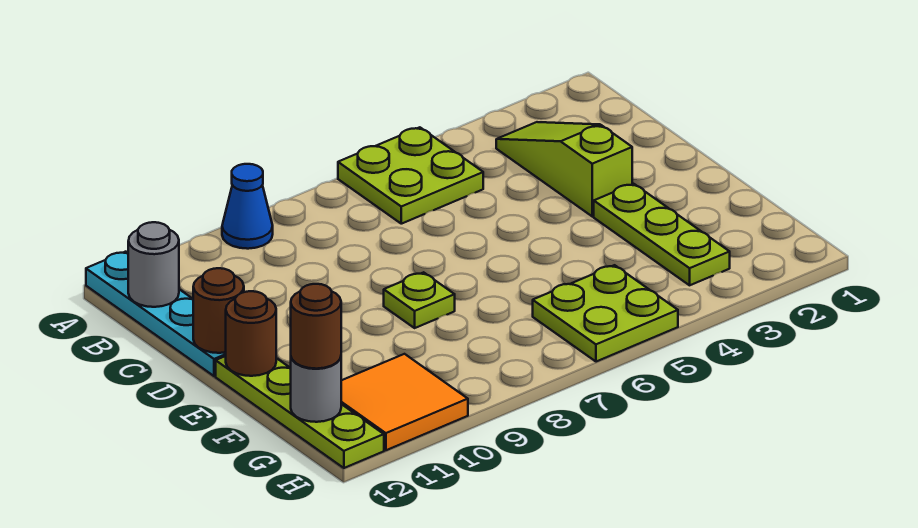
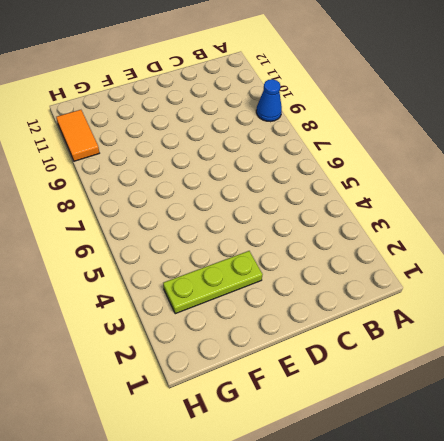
orange tile H10:H11 level 1 -> orange tile G10:H11 level 1
none -> lime plate A5:B6 level 1
none -> cyan plate A12:D12 level 1
none -> lime slope B3:D3 level 1 top D

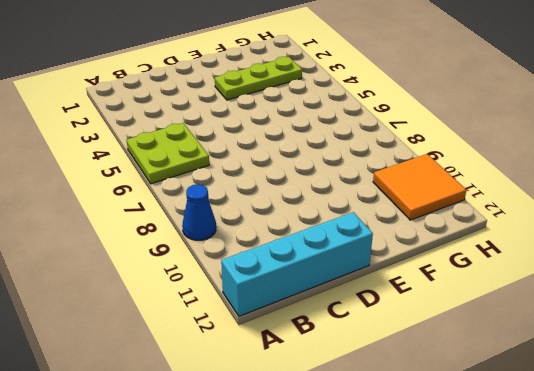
cyan brick A12:D12 level 1 -> cyan plate A12:D12 level 1
none -> lime slope B3:D3 level 1 top D
none -> lime plate E8 level 1
none -> lime plate E12:H12 level 1

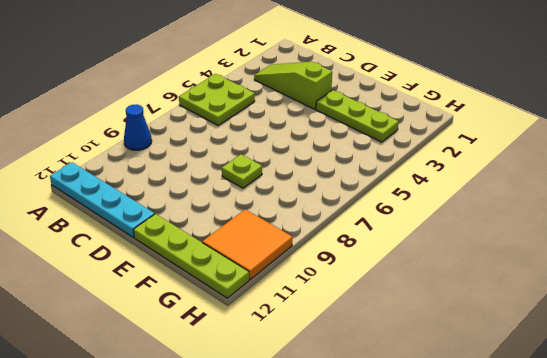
none -> lime plate G5:H6 level 1
none -> grey round brick B12 level 2
none -> brown round brick D12 level 2

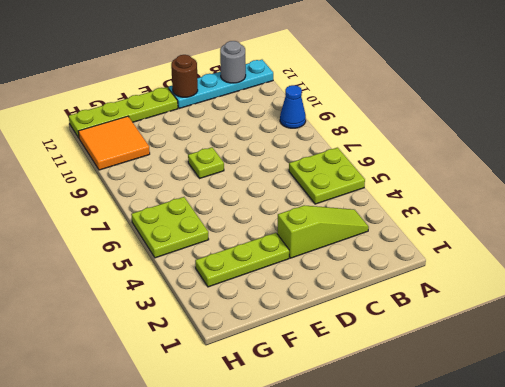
none -> brown round brick E12 level 2
none -> grey round brick G12 level 2
none -> brown round brick G12 level 3

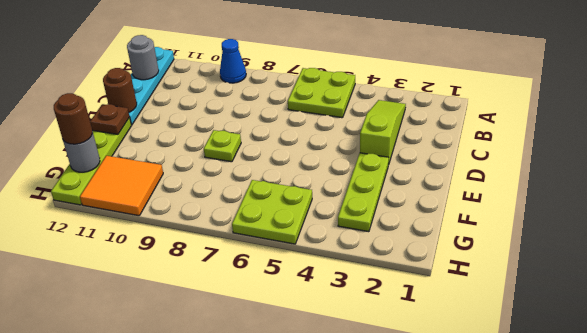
brown plate E12 level 2 -> brown round brick E12 level 2

